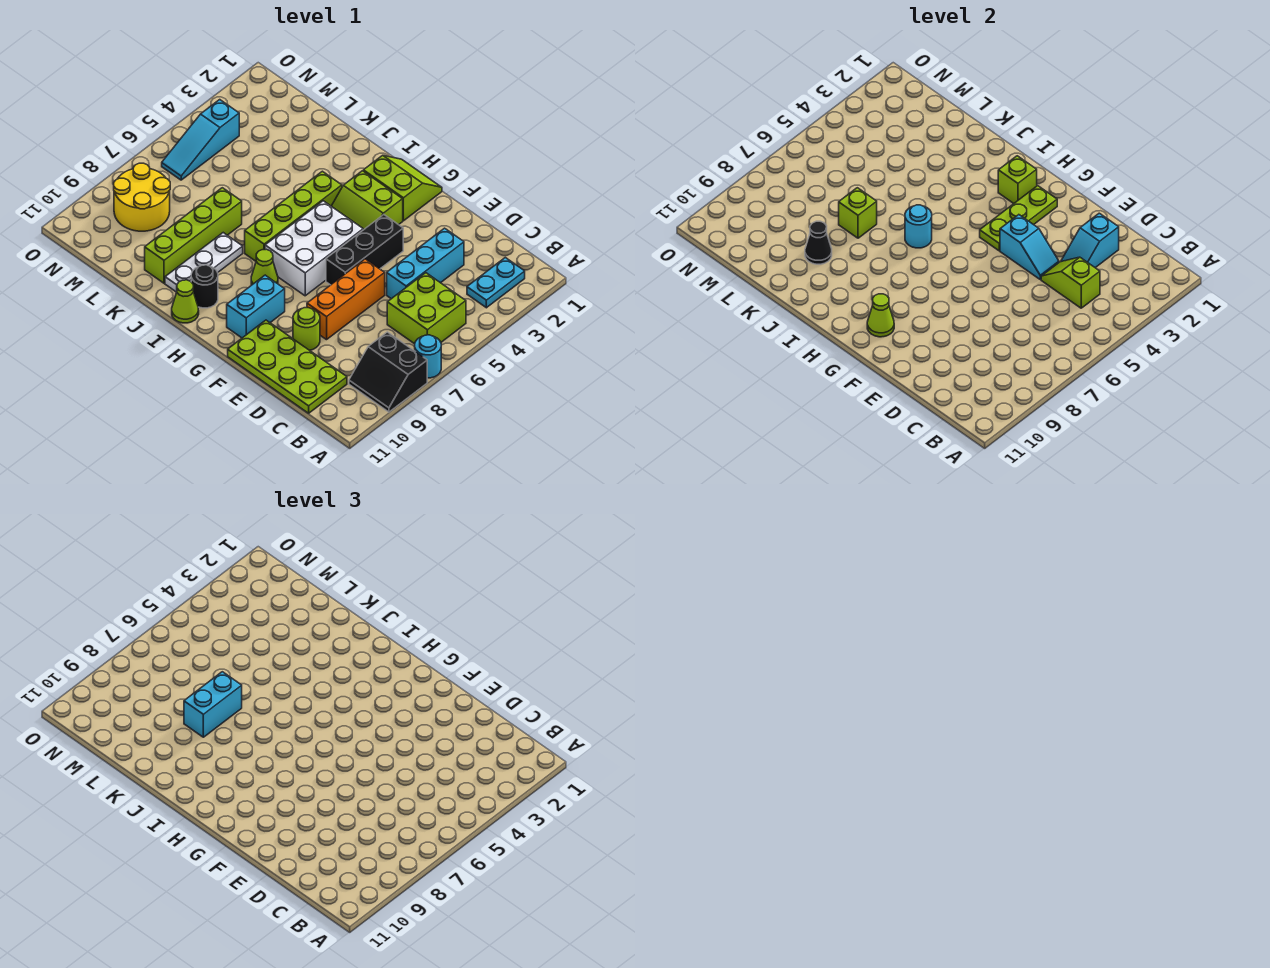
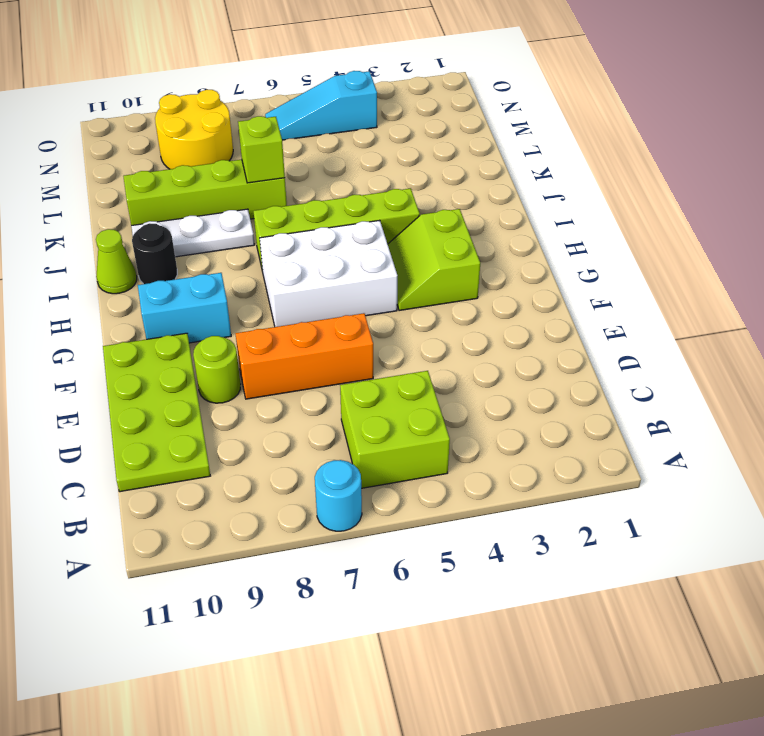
none -> black slope A8:B9 level 1 top 8
none -> cyan plate B2:B3 level 1
none -> cyan brick D3:D5 level 1
none -> black brick F4:F6 level 1

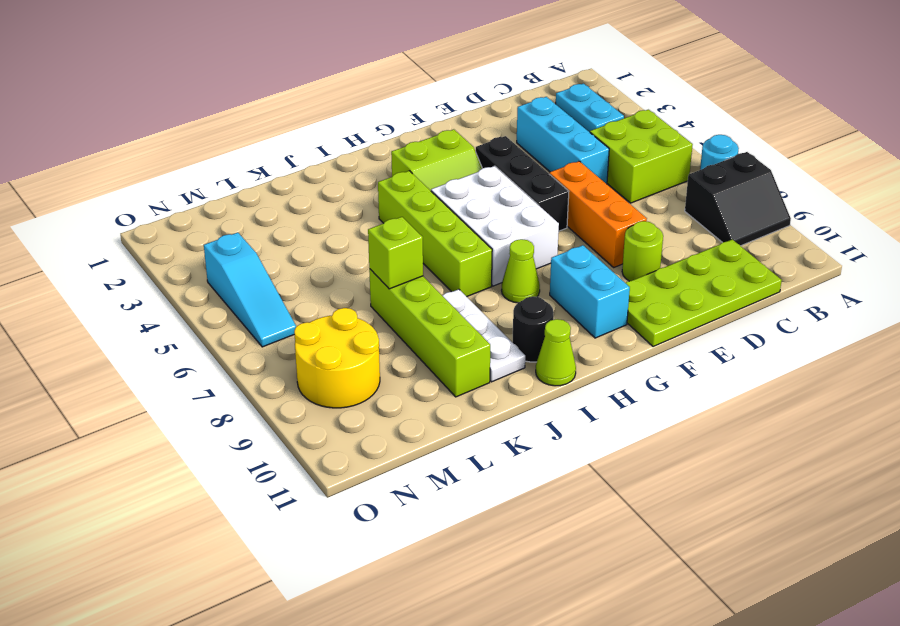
none -> lime slope G1:H2 level 1 top 2
none -> lime slope C4:D4 level 2 top C
none -> cyan slope D2:D3 level 2 top 2
none -> cyan slope E4:F4 level 2 top F

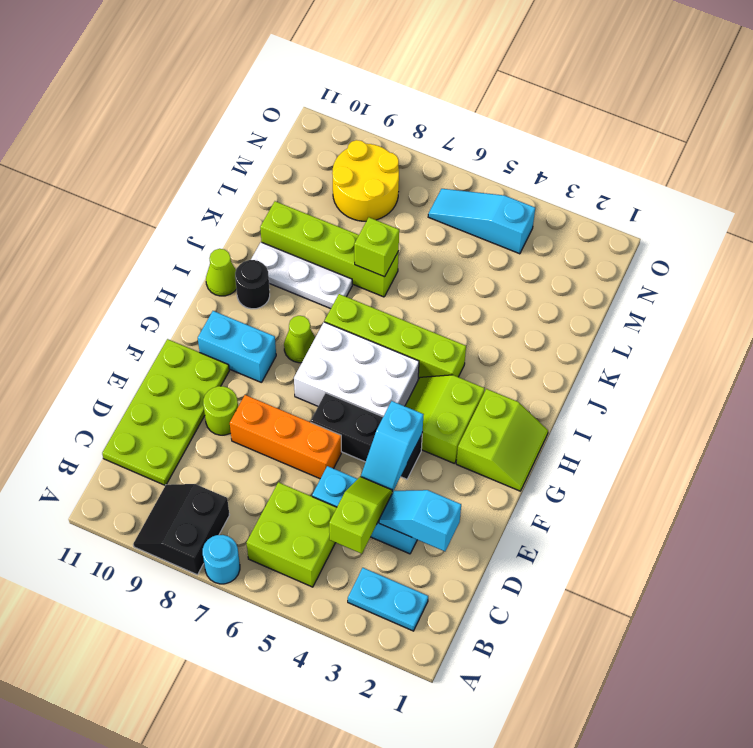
none -> lime plate G2:G4 level 2
none -> lime cone G10 level 2
none -> lime brick H2 level 2
none -> cyan round brick I6 level 2

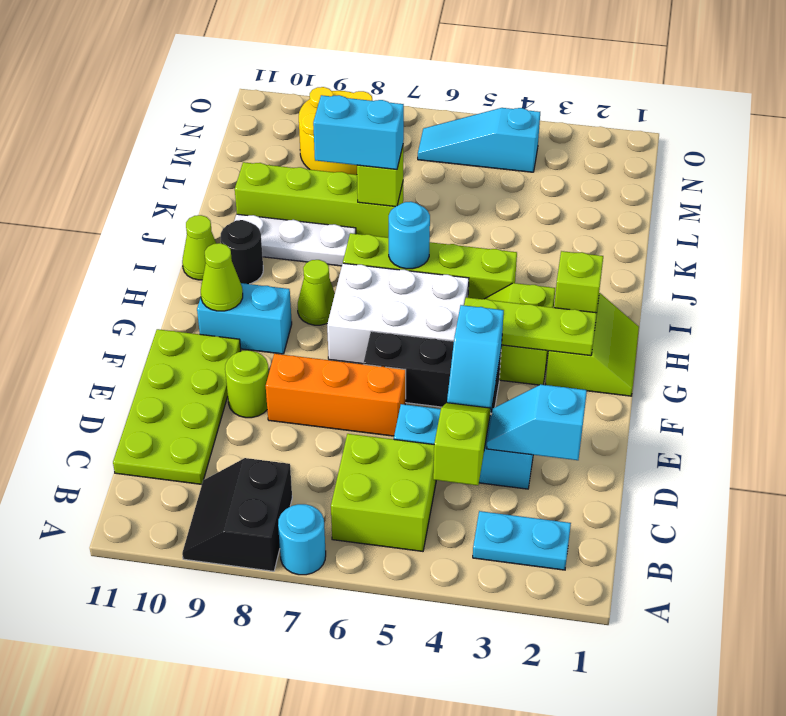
none -> black cone K9 level 2

